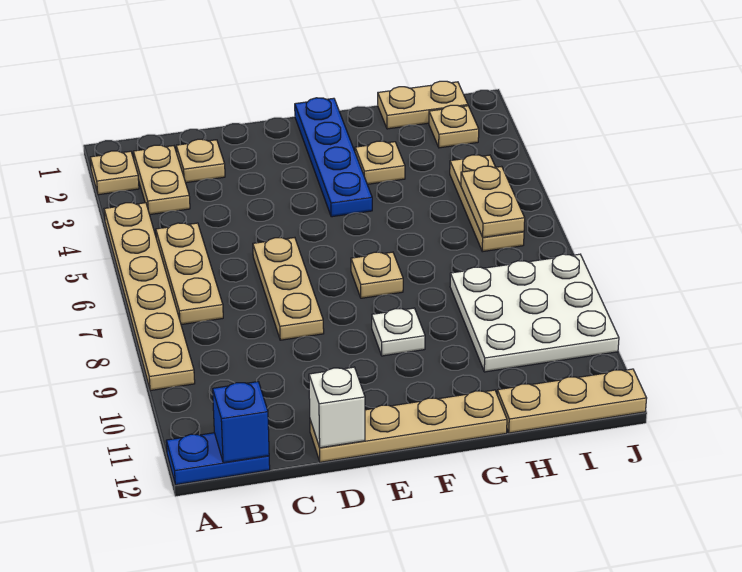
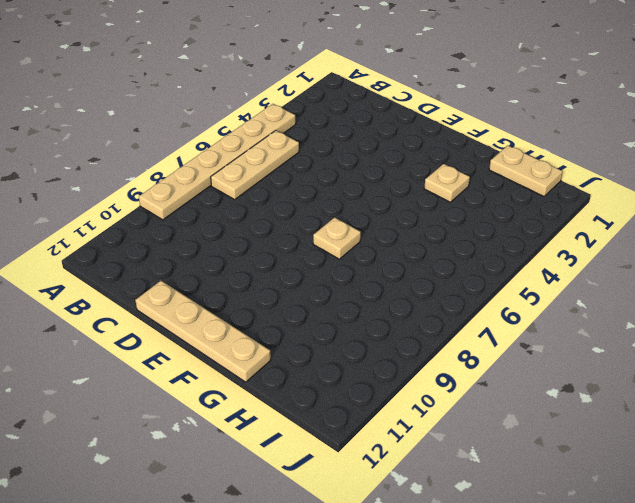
none -> tan plate A2 level 1
none -> blue plate A12:B12 level 1
none -> tan plate B2:B3 level 1

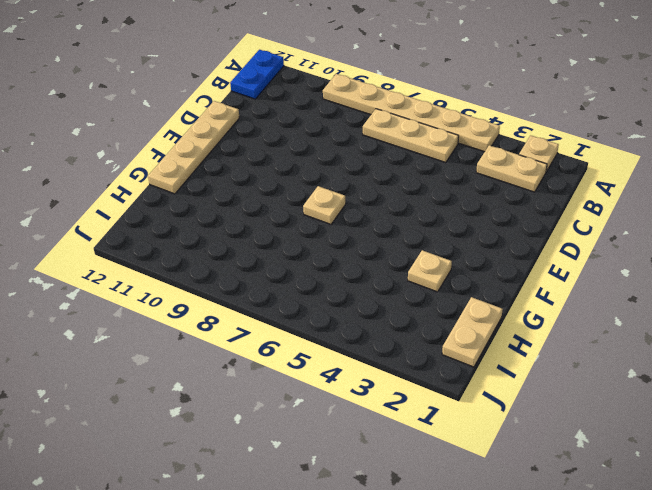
none -> tan plate C2 level 1
none -> tan plate D6:D8 level 1
none -> blue plate F1:F4 level 1

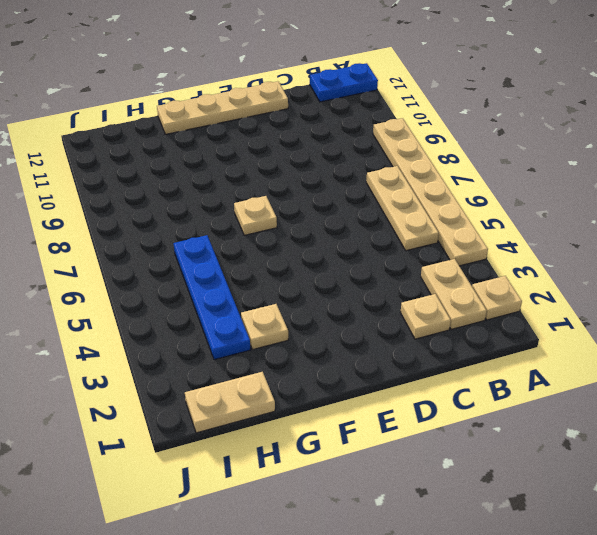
blue plate H3:H6 level 1 -> blue plate F1:F4 level 1
none -> tan plate D6:D8 level 1
none -> white plate F9 level 1
none -> white plate H8:J10 level 1

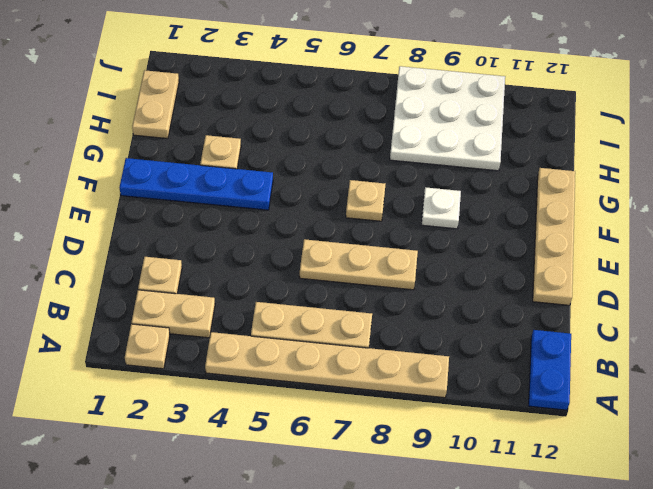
none -> tan plate H12:J12 level 1
none -> tan plate I2 level 1
none -> tan plate I4:I6 level 1

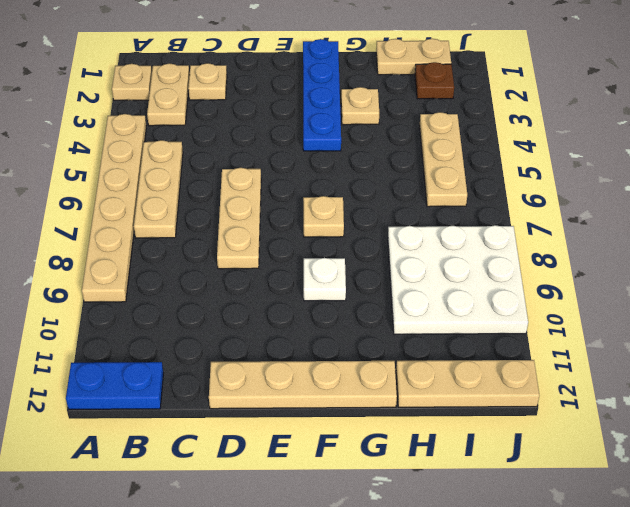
brown plate I2 level 1 -> tan plate I2 level 1
none -> blue brick B12 level 2
none -> white brick D12 level 2
none -> tan plate I5:I6 level 2

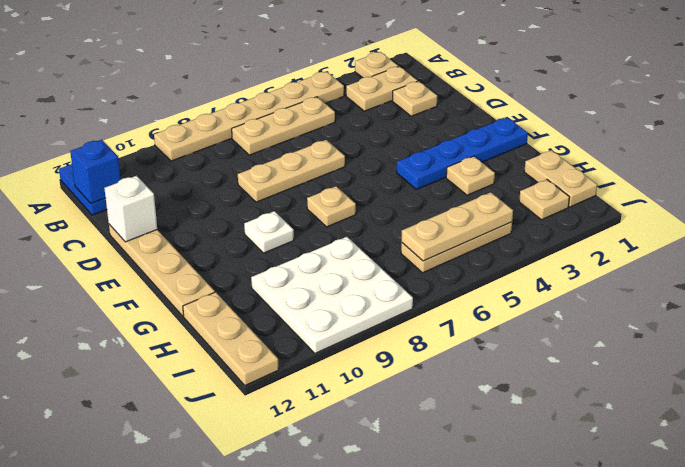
tan plate I4:I6 level 2 -> tan plate I5:I6 level 2

